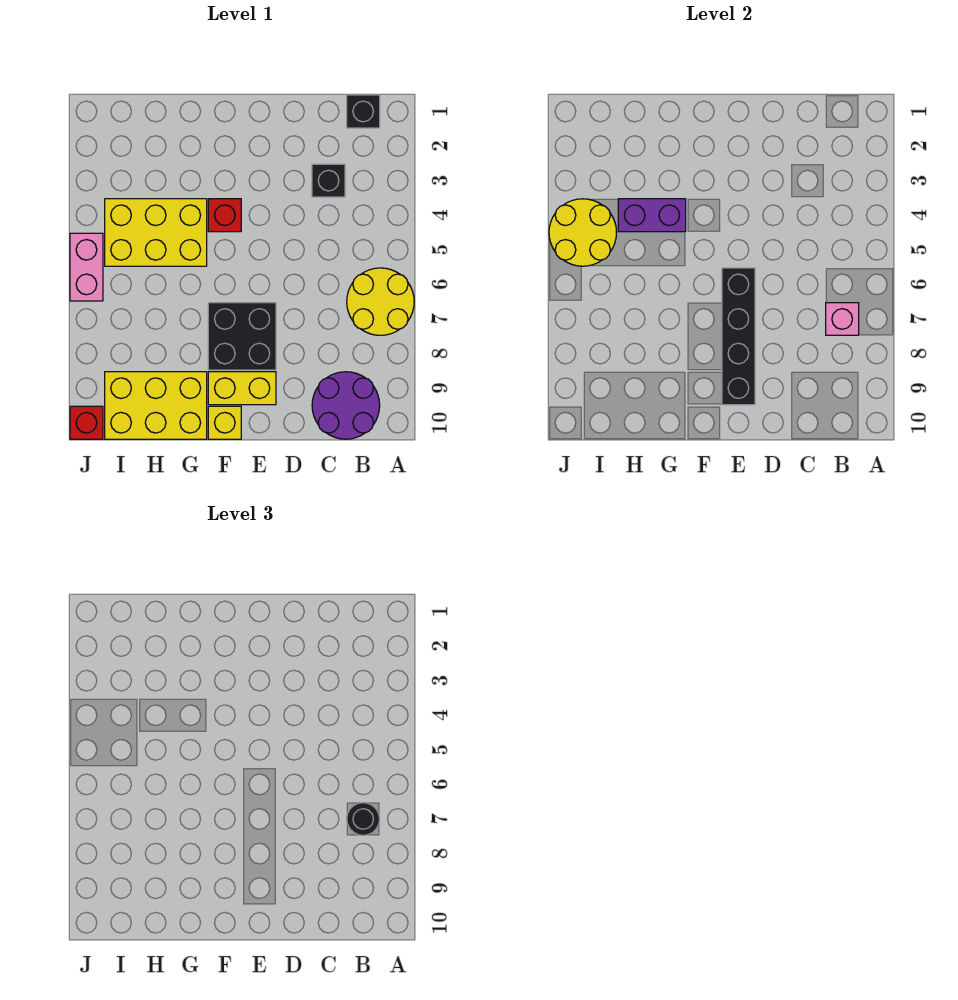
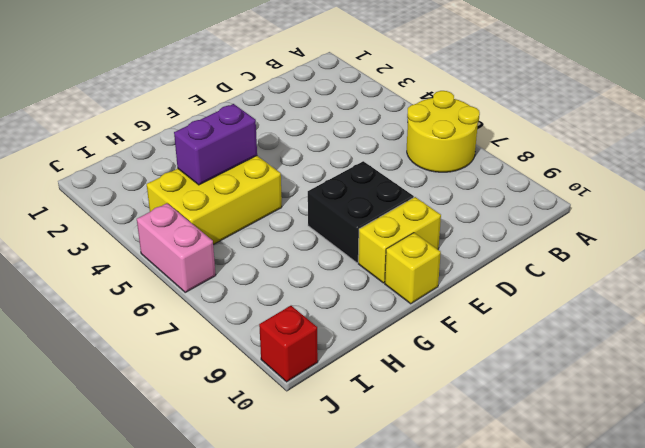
none -> black brick B1 level 1
none -> purple round brick B9:C10 level 1
none -> black brick C3 level 1

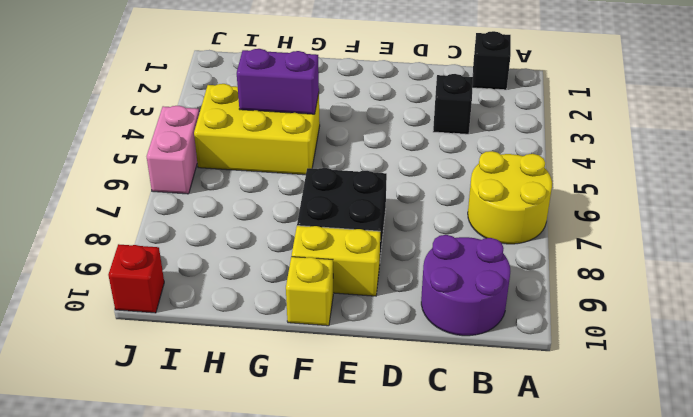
none -> red brick F4 level 1
none -> yellow brick G9:I10 level 1
none -> pink brick B7 level 2

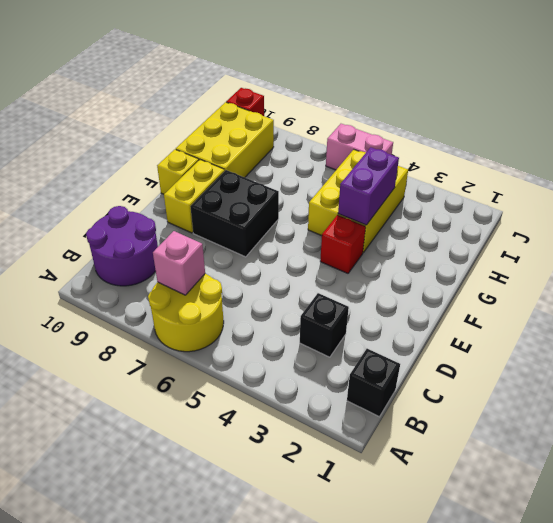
none -> black brick E6:E9 level 2
none -> yellow round brick I4:J5 level 2
none -> black round brick B7 level 3

